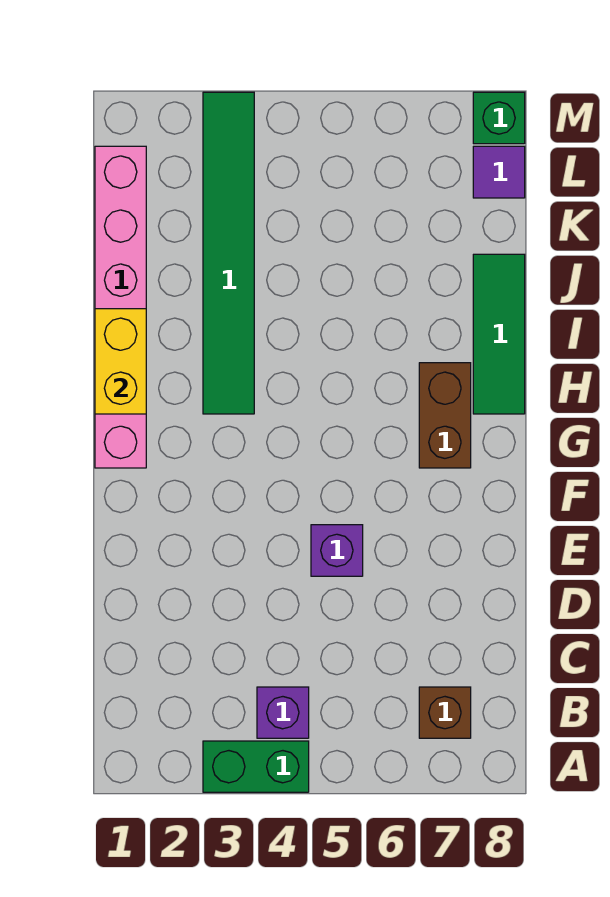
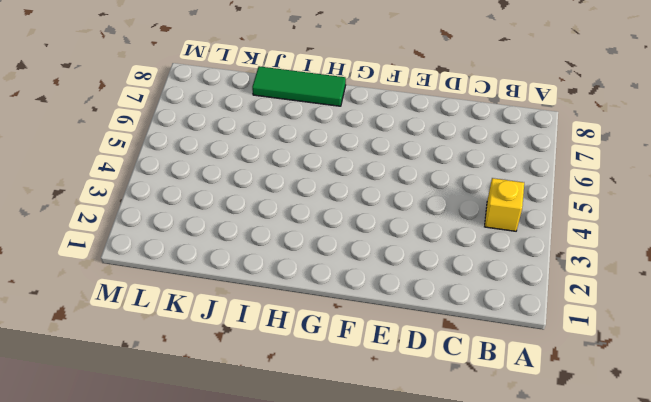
yellow brick B4 level 1 -> purple brick B4 level 1
none -> green brick A3:A4 level 1
none -> brown brick B7 level 1

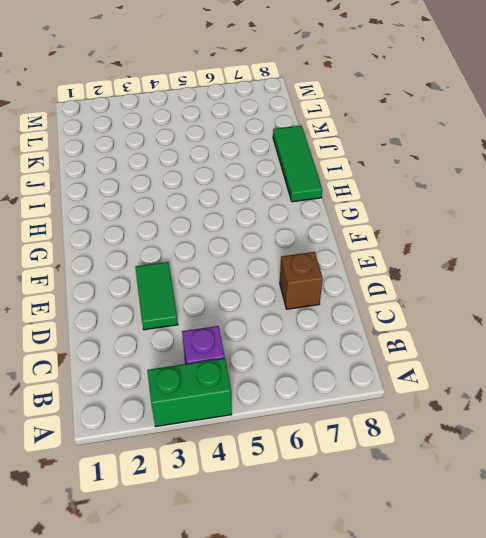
green tile D3:E3 level 1 -> none
brown brick D7 level 1 -> brown brick B7 level 1
none -> purple brick E5 level 1
none -> pink brick G1:L1 level 1

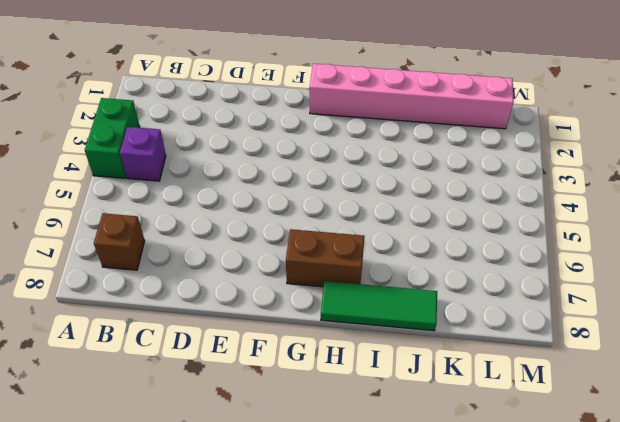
none -> purple brick E5 level 1
none -> green tile H3:M3 level 1

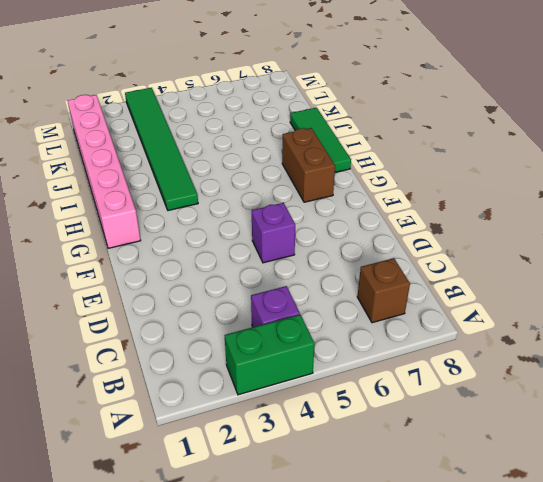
none -> purple tile L8 level 1
none -> green brick M8 level 1

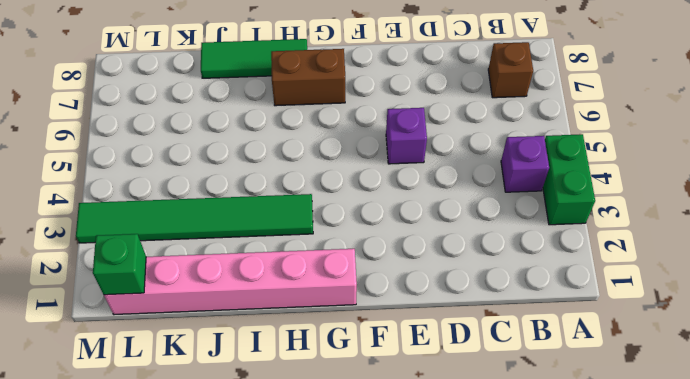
green brick L1 level 2 -> green brick M8 level 1
none -> purple tile L8 level 1
none -> yellow brick H1:I1 level 2

